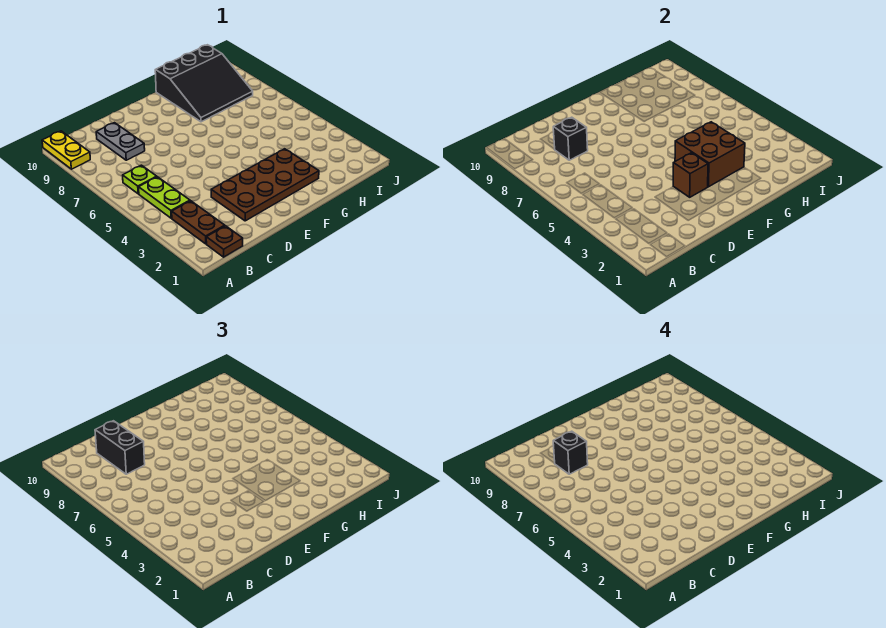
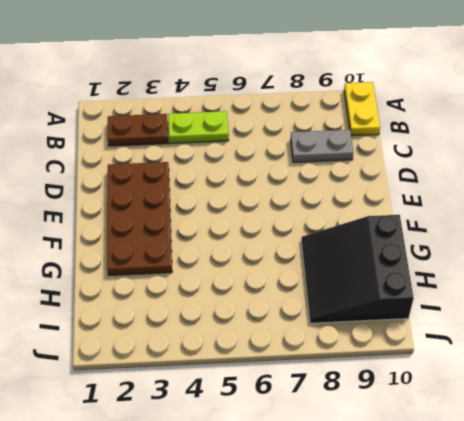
yellow plate A10:B10 level 1 -> yellow plate A9:A10 level 1
none -> brown plate B1 level 1
none -> lime plate B6 level 1
none -> black brick C8 level 2

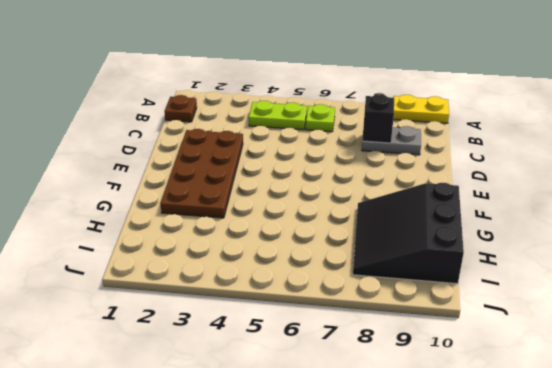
none -> brown plate B2:B3 level 1
none -> brown brick E3 level 2
none -> brown brick F3:G4 level 2

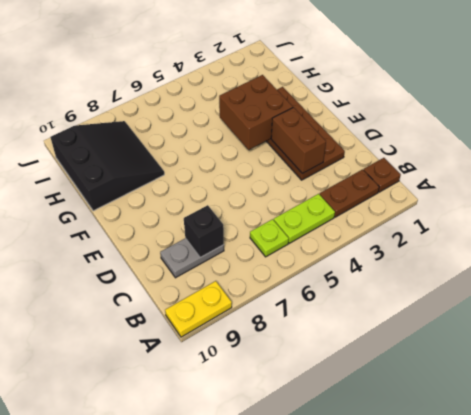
brown brick D3:E3 level 2 -> brown brick E3 level 2
none -> black brick C8:C9 level 3
none -> black brick C8 level 4

